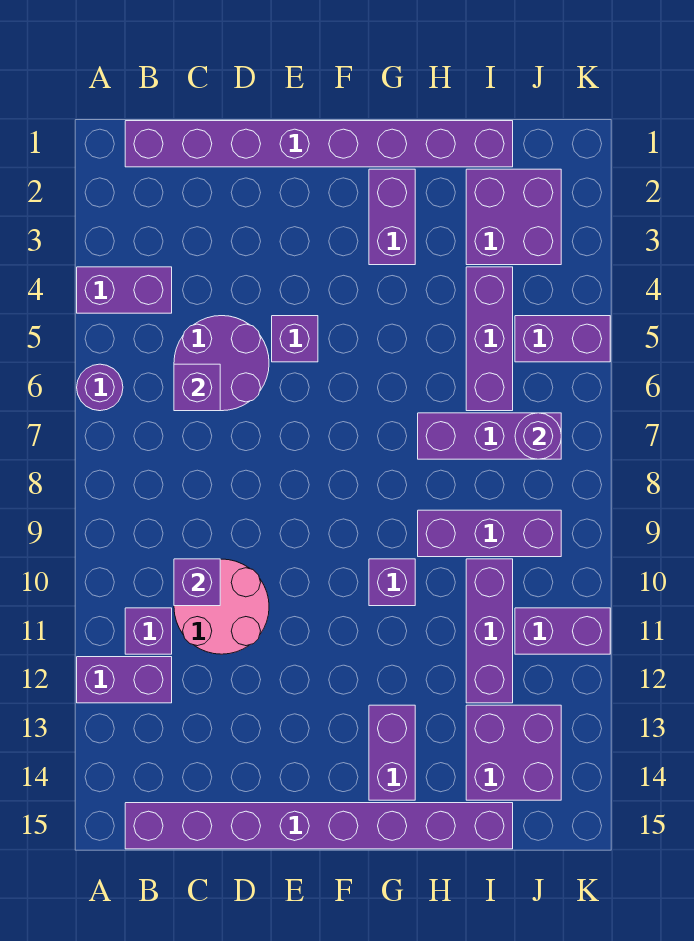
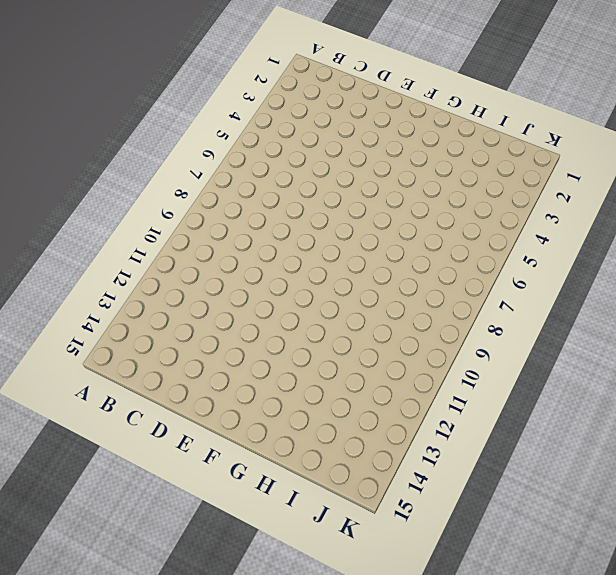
none -> purple brick A4:B4 level 1
none -> purple round brick A6 level 1
none -> purple brick A12:B12 level 1

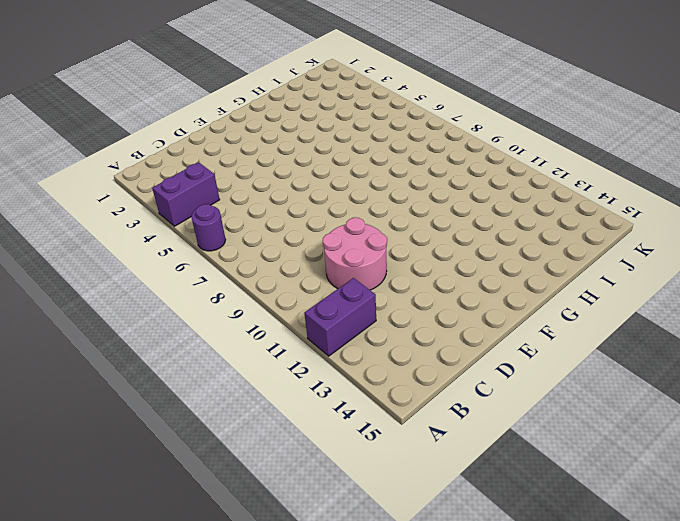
none -> purple brick B1:I1 level 1
none -> purple brick B11 level 1
none -> purple brick B15:I15 level 1

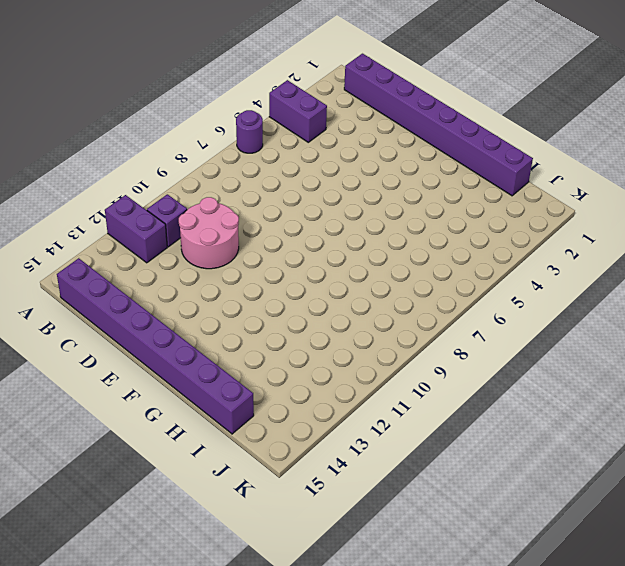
none -> purple round brick C5:D6 level 1
none -> purple brick E5 level 1
none -> purple brick G2:G3 level 1

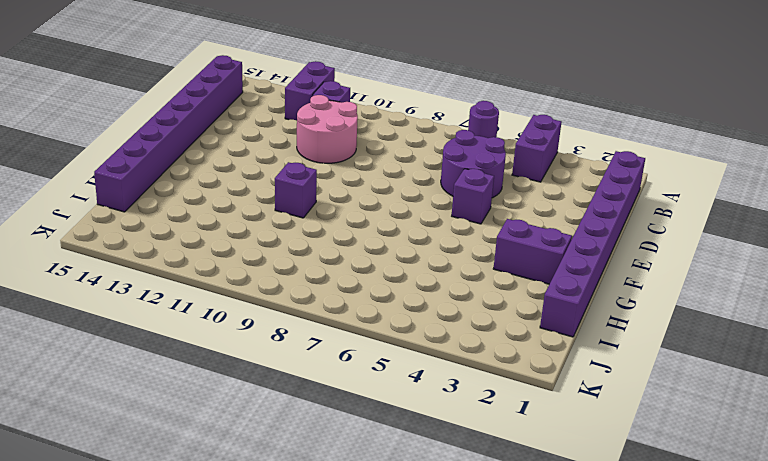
none -> purple brick G13:G14 level 1
none -> purple brick H7:J7 level 1
none -> purple brick H9:J9 level 1

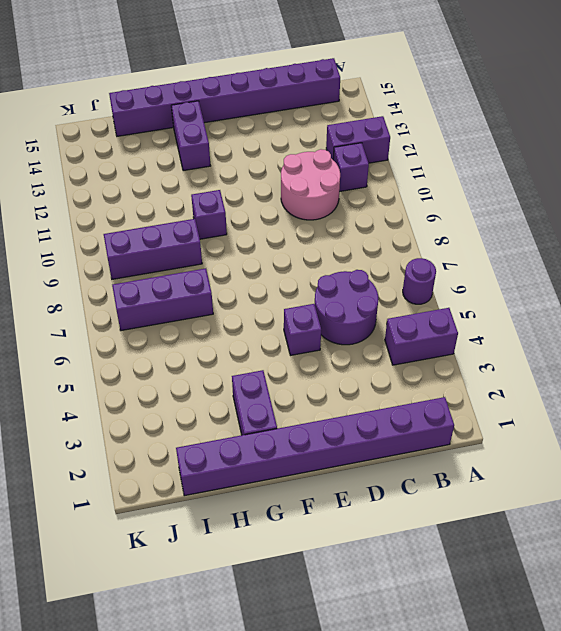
none -> purple brick I2:J3 level 1
none -> purple brick I4:I6 level 1
none -> purple brick I10:I12 level 1

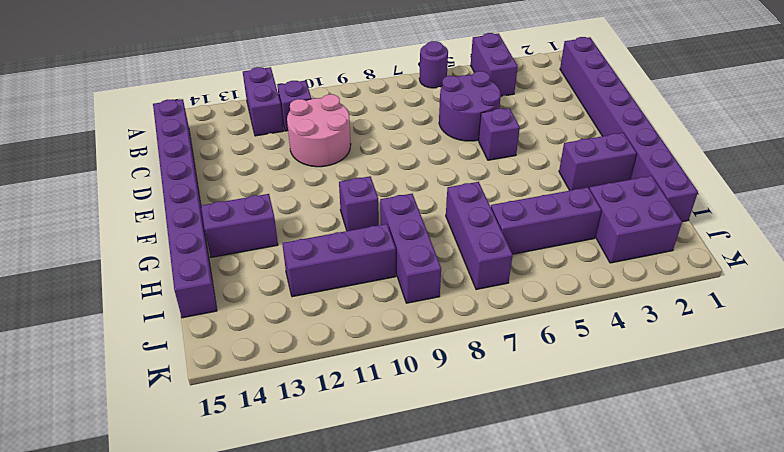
none -> purple brick I13:J14 level 1
none -> purple brick J5:K5 level 1
none -> purple brick J11:K11 level 1

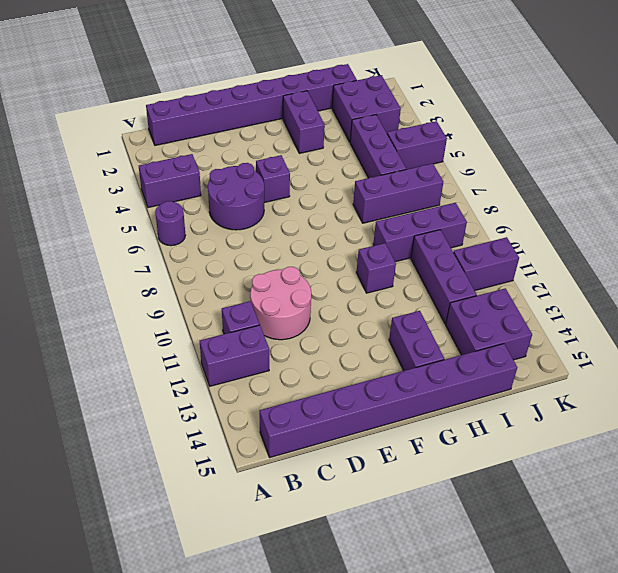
none -> purple brick C6 level 2
none -> purple brick C10 level 2
none -> purple round brick J7 level 2

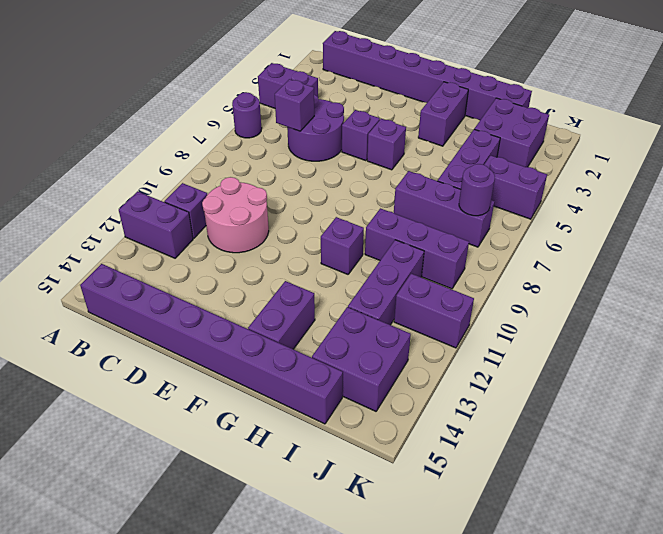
purple brick F5 level 1 -> purple brick C10 level 2

